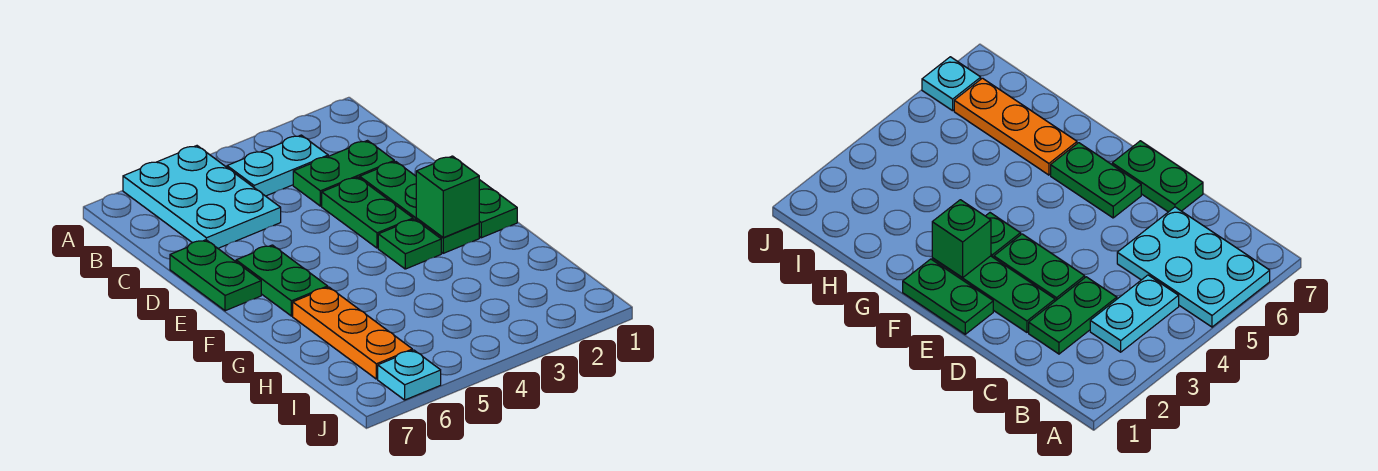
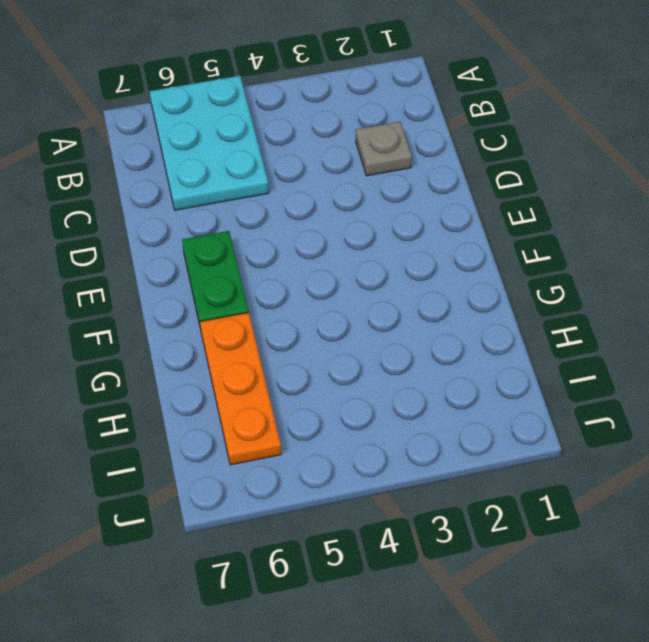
grey plate C2 level 1 -> green plate C2:C3 level 1
none -> cyan plate B3:B4 level 1
none -> green plate D2:F2 level 1
none -> green plate D3:E3 level 1

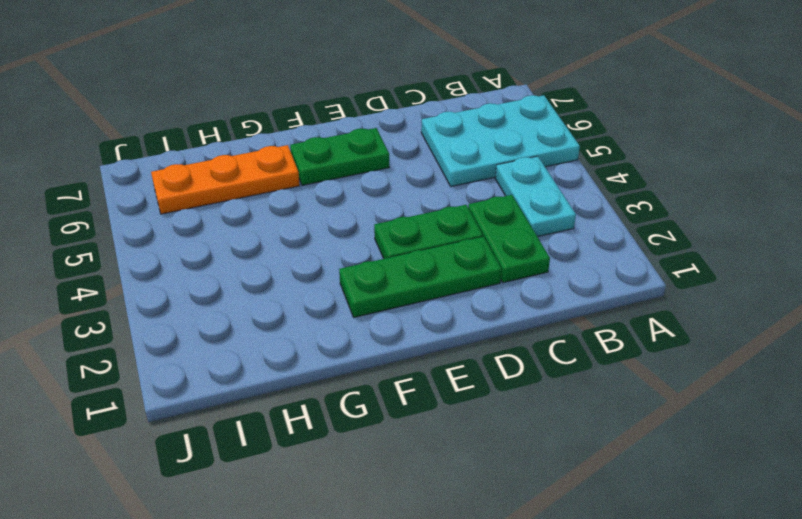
none -> green plate D7:E7 level 1
none -> green plate E1:F1 level 1
none -> green plate F3 level 1

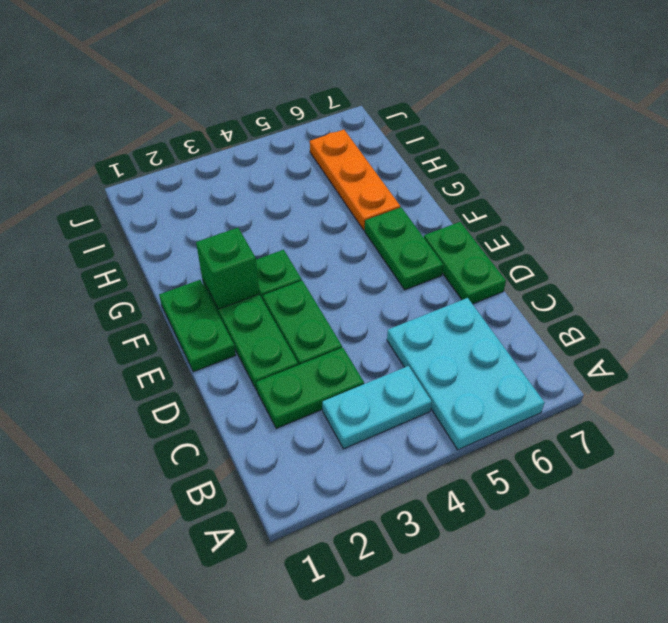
none -> cyan plate J6 level 1

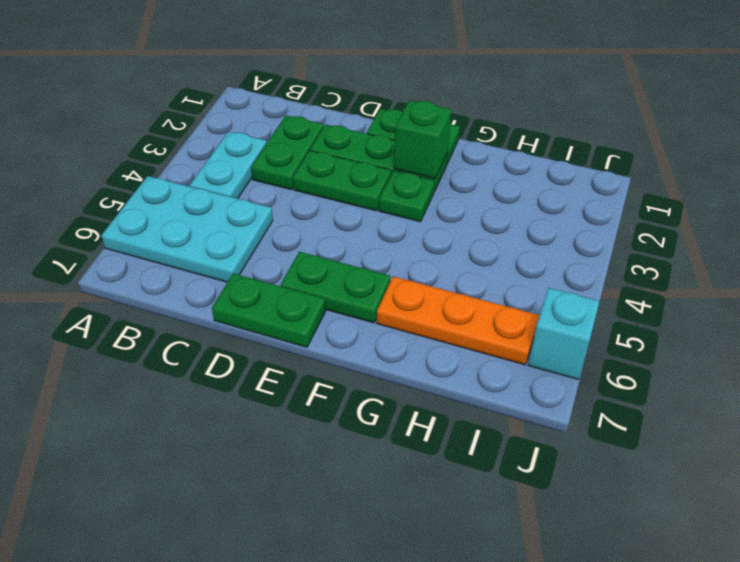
cyan brick J6 level 1 -> cyan plate J6 level 1

